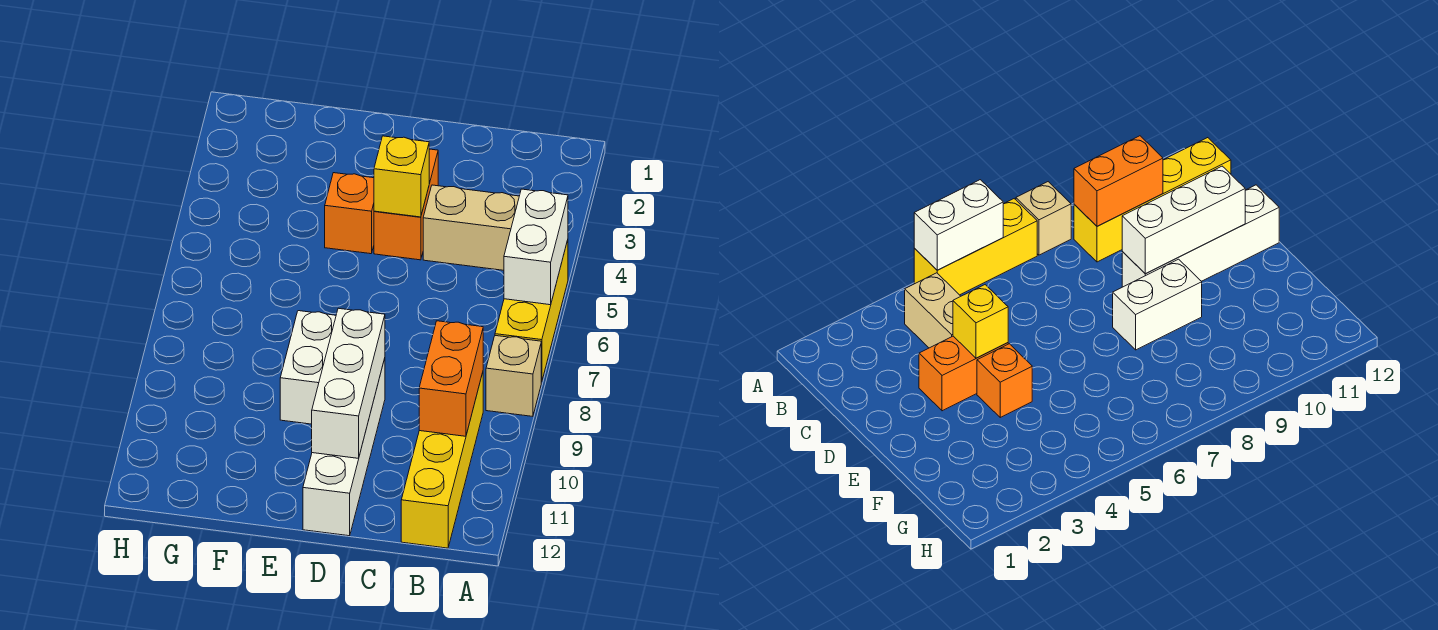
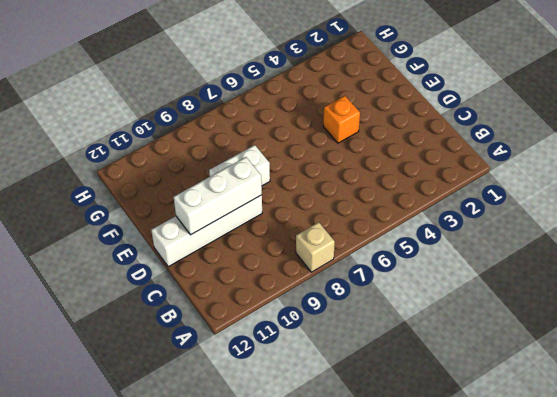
none -> yellow brick A5:A7 level 1
none -> tan brick B4:C4 level 1
none -> yellow brick B9:B12 level 1

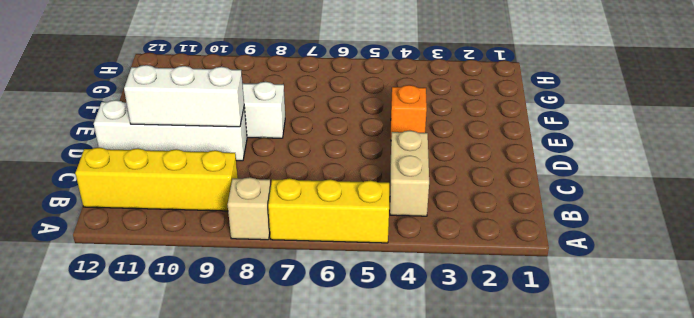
none -> orange brick D3:D4 level 1
none -> white brick A5:A6 level 2
none -> orange brick B9:B10 level 2

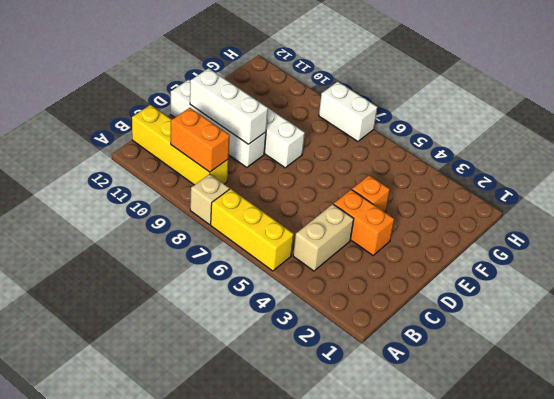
white brick H7:H8 level 1 -> white brick A5:A6 level 2
none -> yellow brick D4 level 2

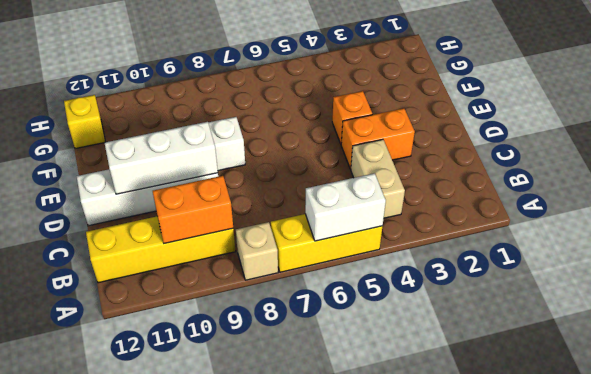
yellow brick G12 level 1 -> yellow brick D4 level 2

